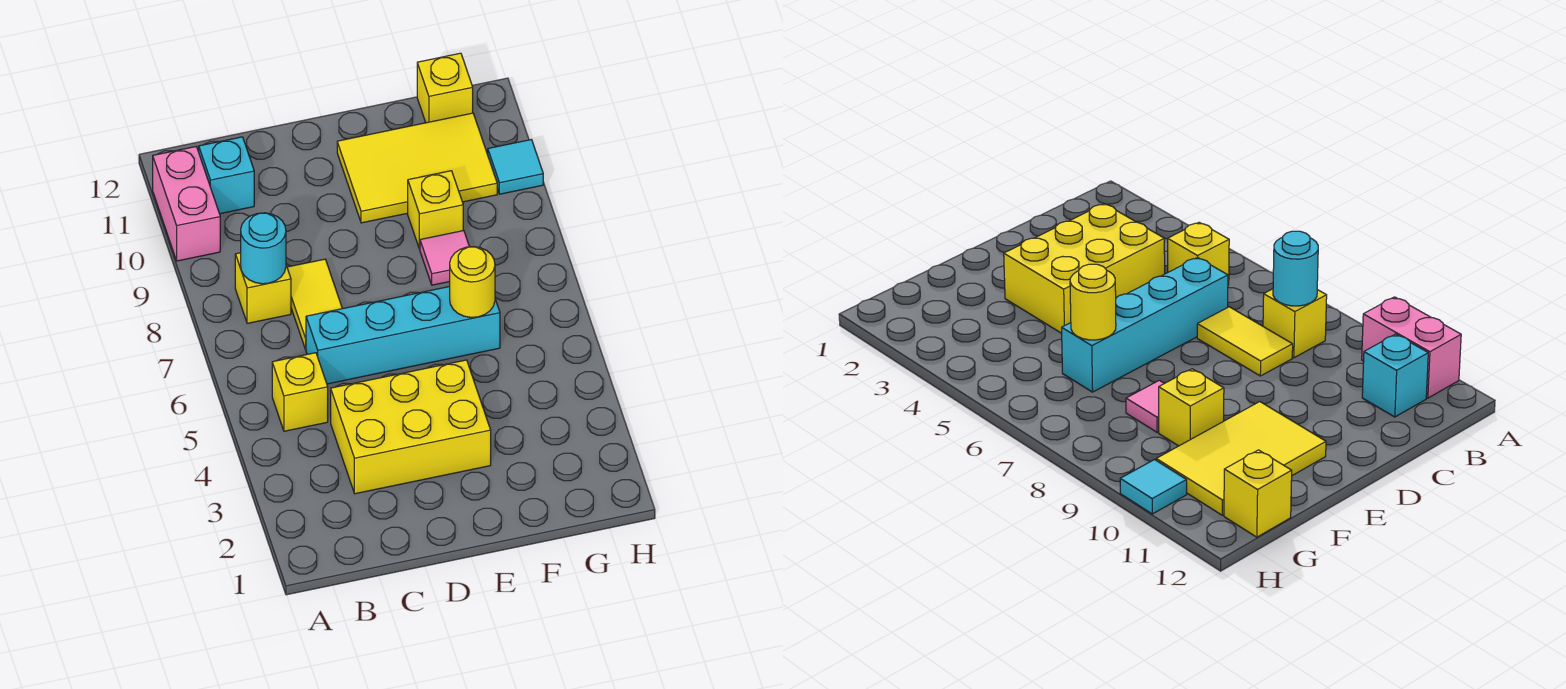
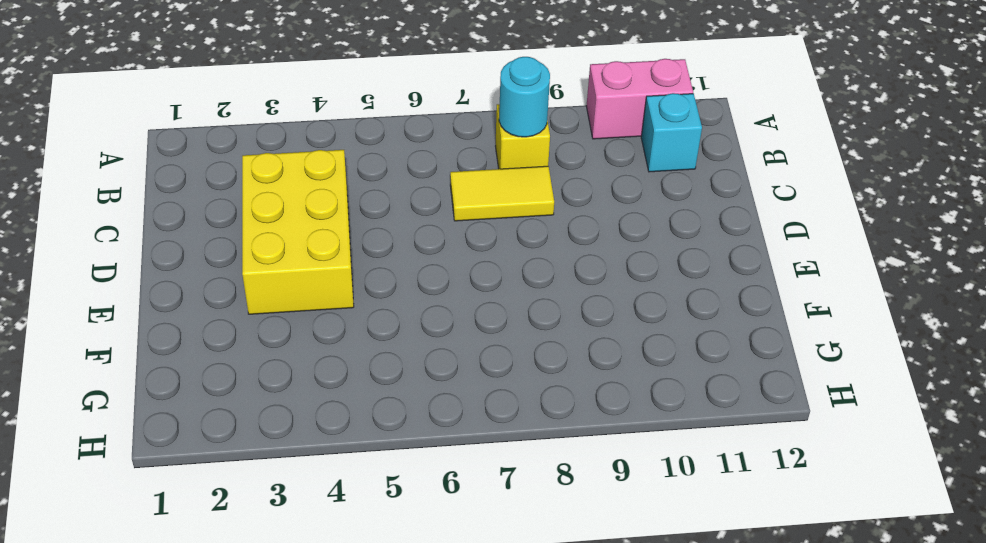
none -> yellow brick B5 level 1
none -> cyan brick C6:F6 level 1
none -> yellow tile E10:G11 level 1

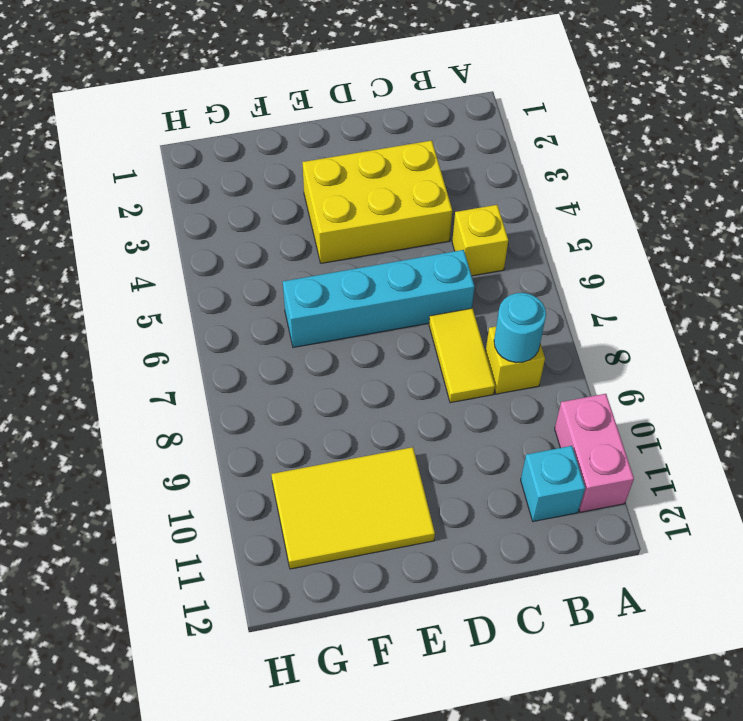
none -> pink tile F8 level 1
none -> yellow brick F9 level 1
none -> yellow brick G12 level 1

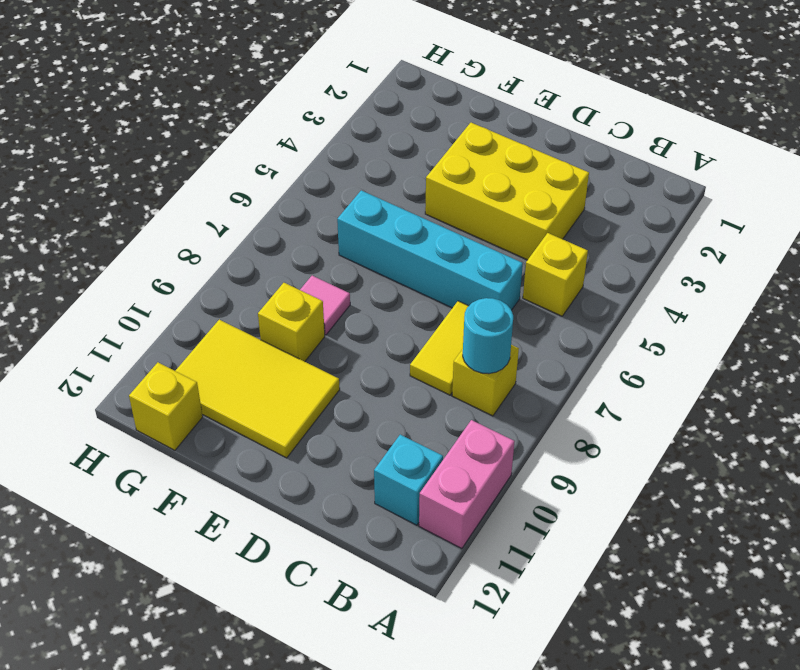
none -> cyan tile H10 level 1
none -> yellow round brick F6 level 2

